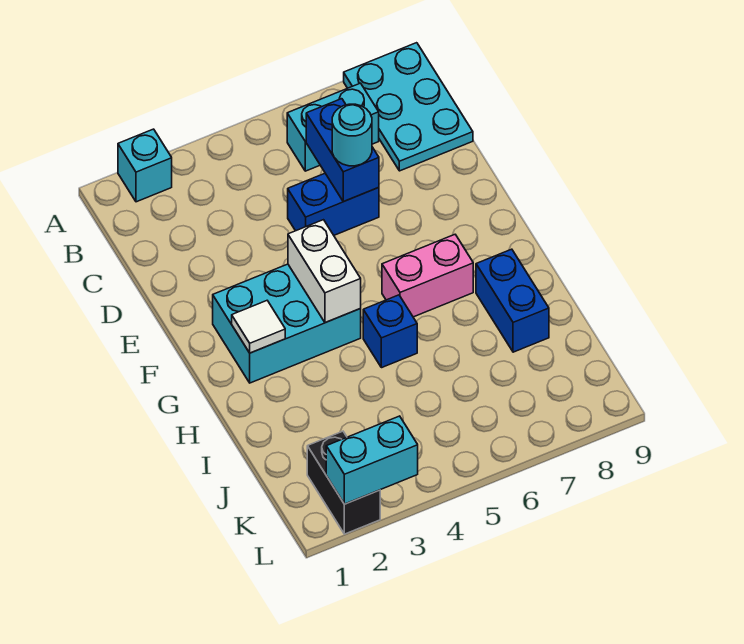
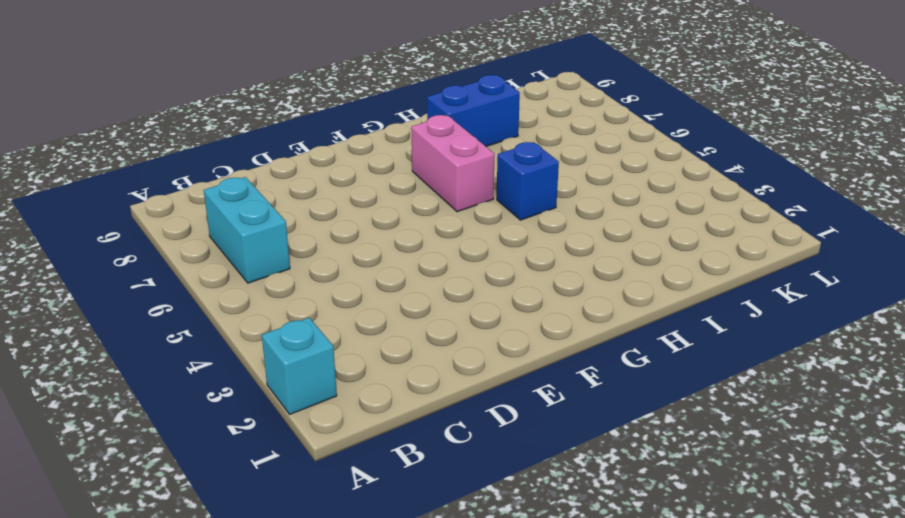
none -> cyan plate A8:C9 level 1
none -> blue brick D5:D6 level 1
none -> cyan brick F2:G4 level 1

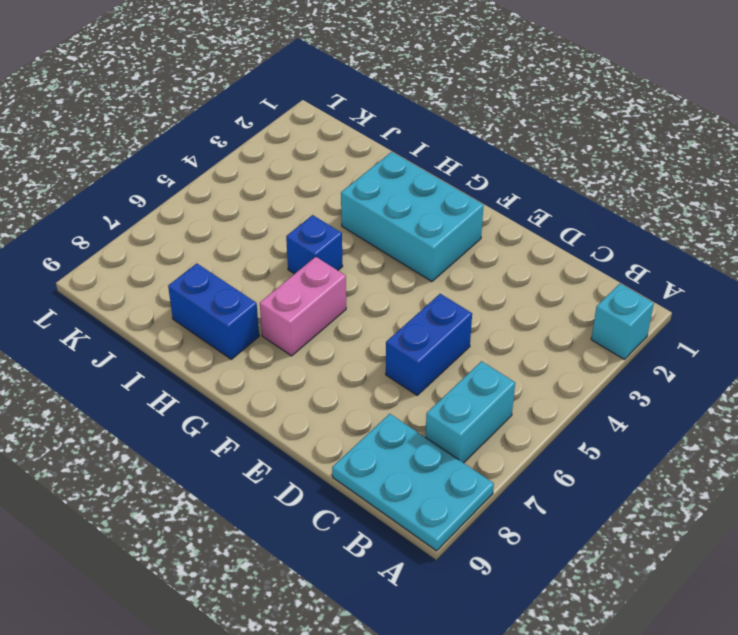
cyan brick F2:H3 level 1 -> cyan brick F2:G4 level 1
none -> black brick K2:L2 level 1
none -> blue brick C6:D6 level 2
none -> white brick F4:G4 level 2

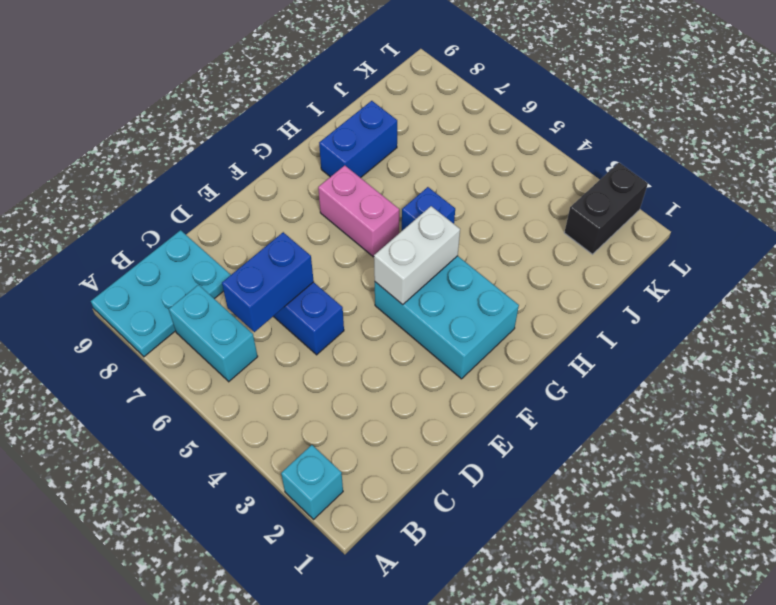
none -> white tile G2 level 2
none -> cyan brick L2:L3 level 2
none -> cyan round brick D6 level 3

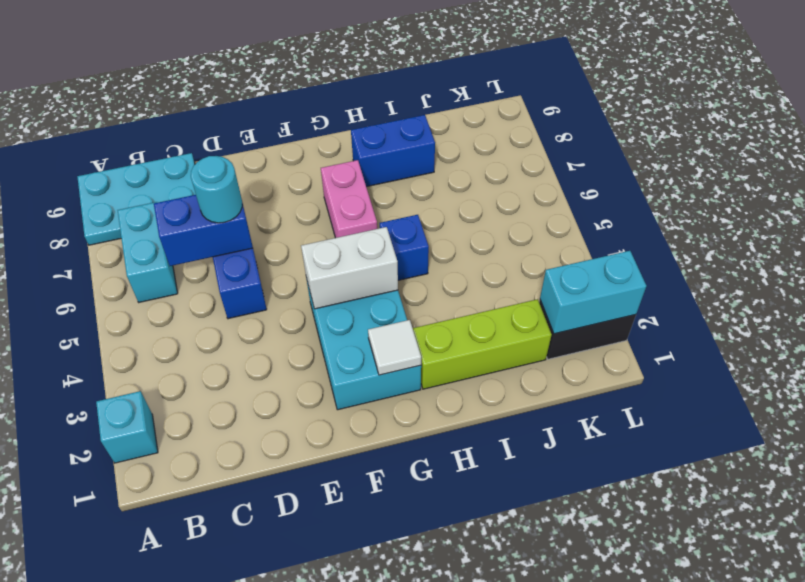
lime brick H2:J2 level 1 -> none
cyan brick K2:L2 level 2 -> cyan brick L2:L3 level 2

